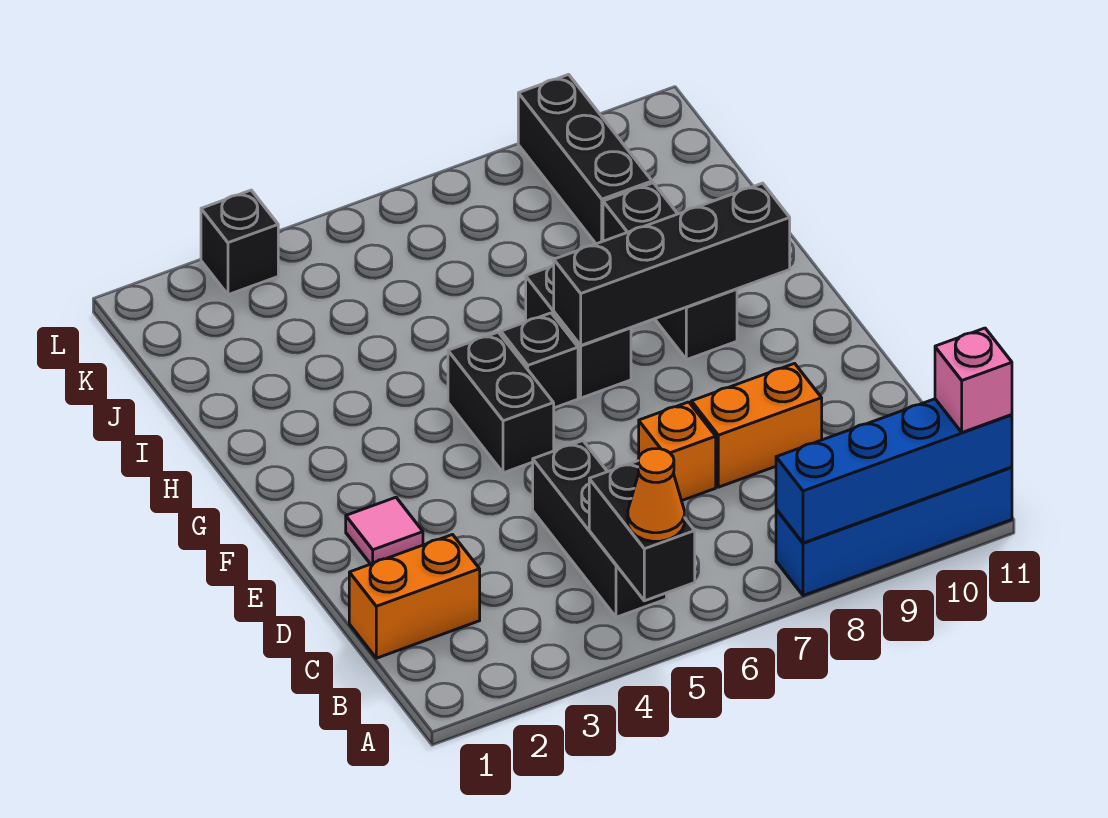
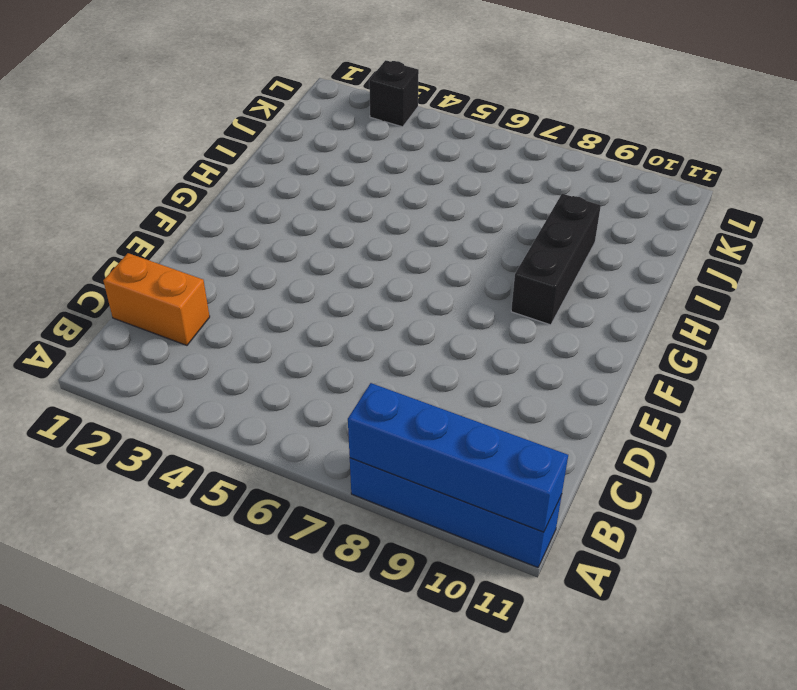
none -> black brick B5:D5 level 1
none -> orange brick D7 level 1
none -> orange brick D8:D9 level 1

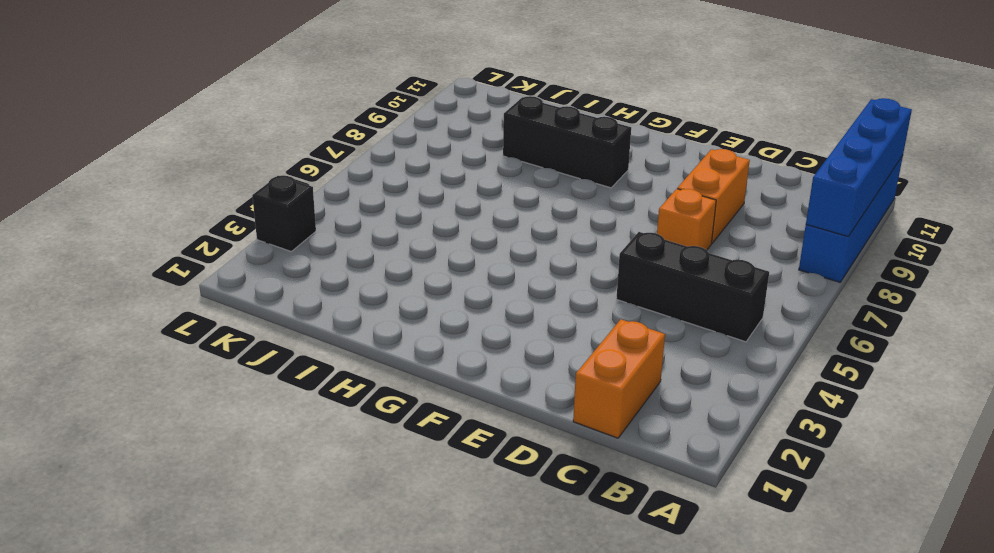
none -> pink tile E2 level 1
none -> black brick F5:G5 level 1
none -> black brick G6 level 1

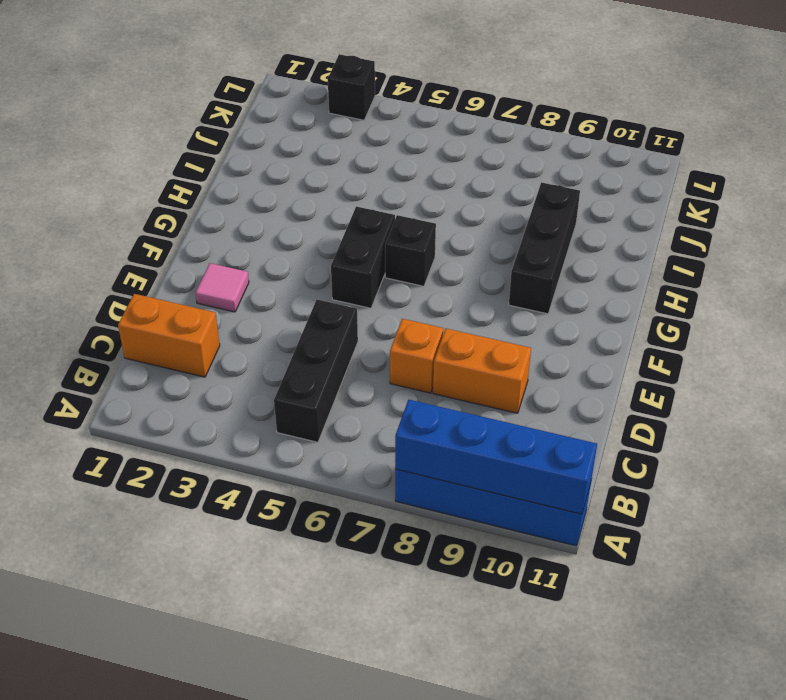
none -> black brick G7:H7 level 1
none -> black brick J9:L9 level 1
none -> black brick A5:B5 level 2

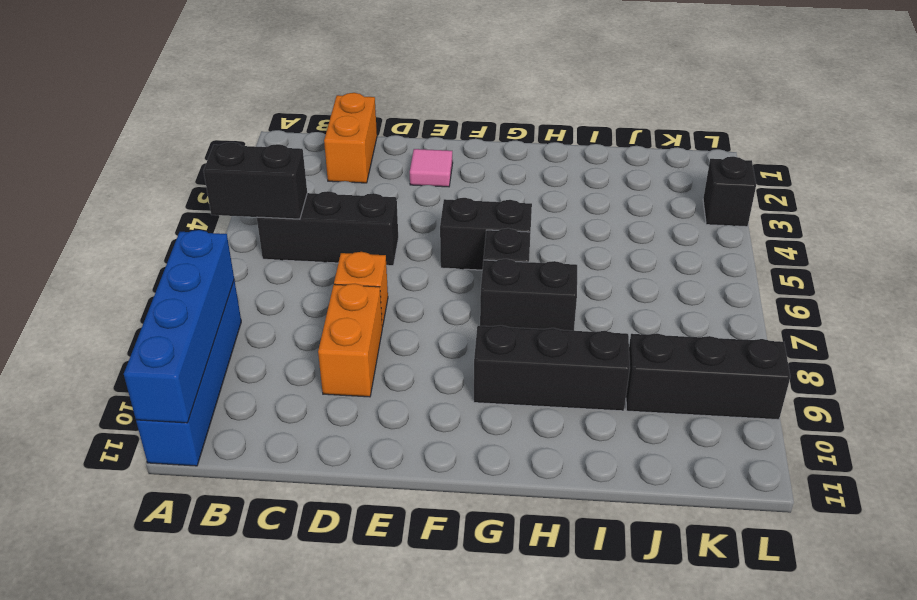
none -> black brick G7:G10 level 2
none -> orange cone A5 level 3
none -> pink brick A11 level 3

